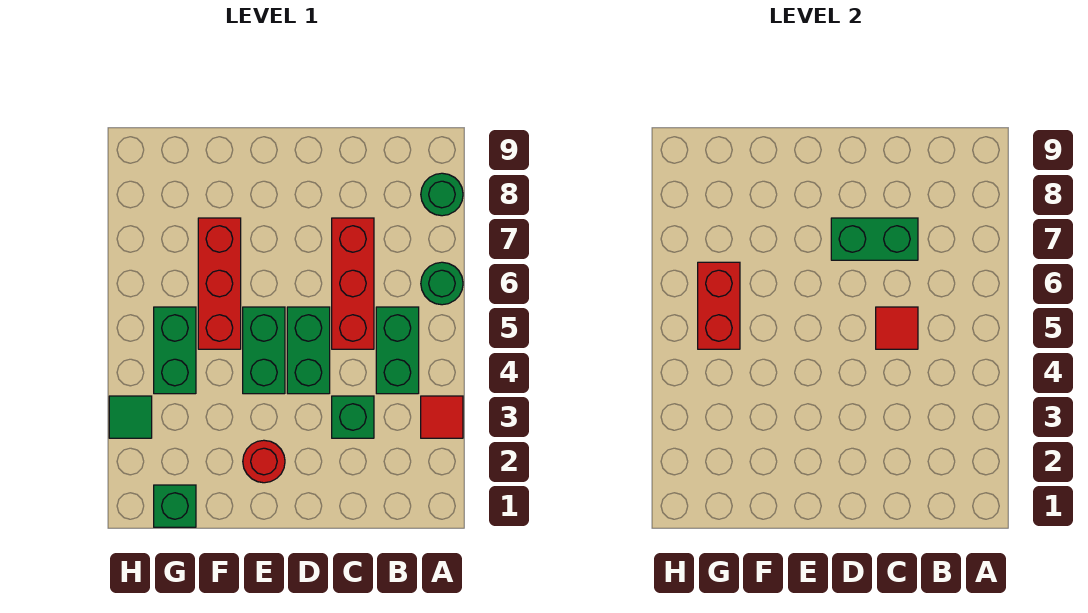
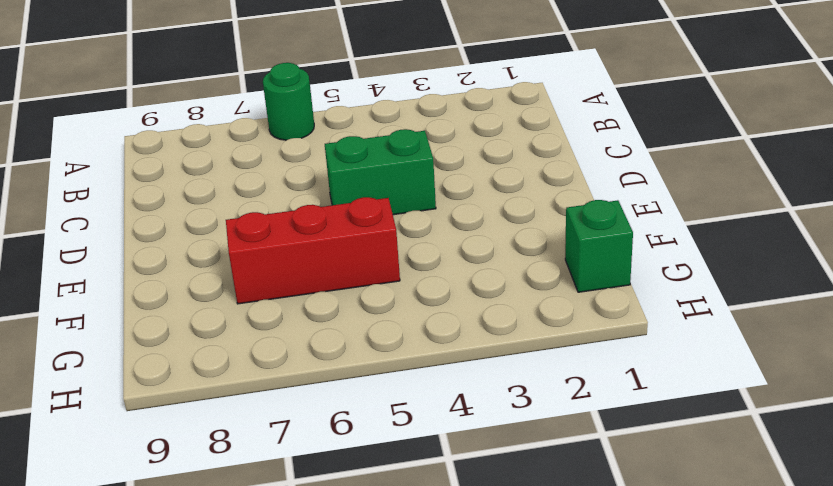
none -> red tile A3 level 1
none -> green round brick A8 level 1
none -> green brick B4:B5 level 1

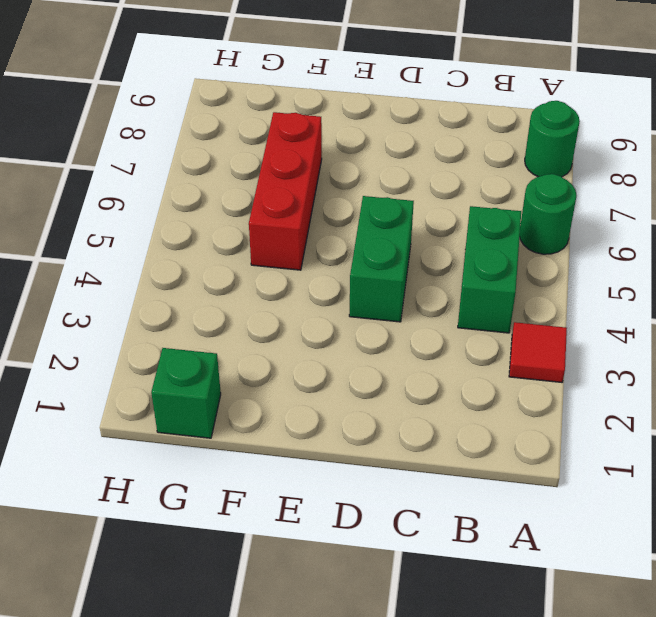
none -> green brick C3 level 1
none -> red brick C5:C7 level 1
none -> red round brick E2 level 1

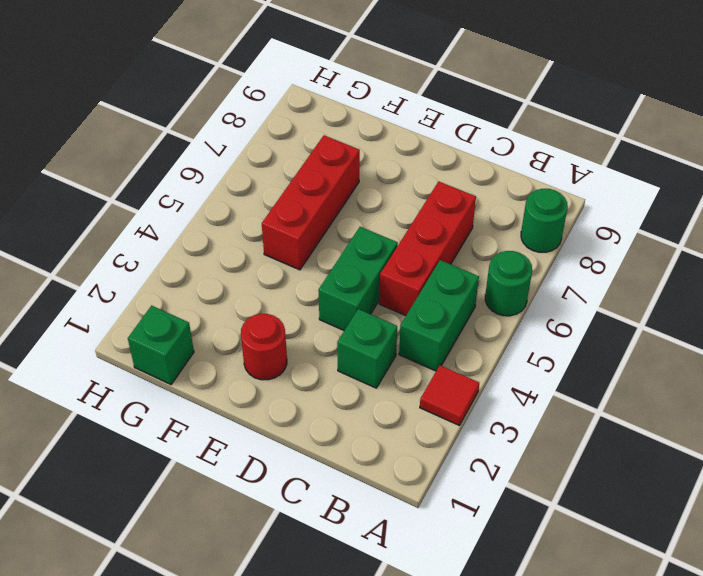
none -> green brick E4:E5 level 1
none -> green brick G4:G5 level 1
none -> green tile H3 level 1

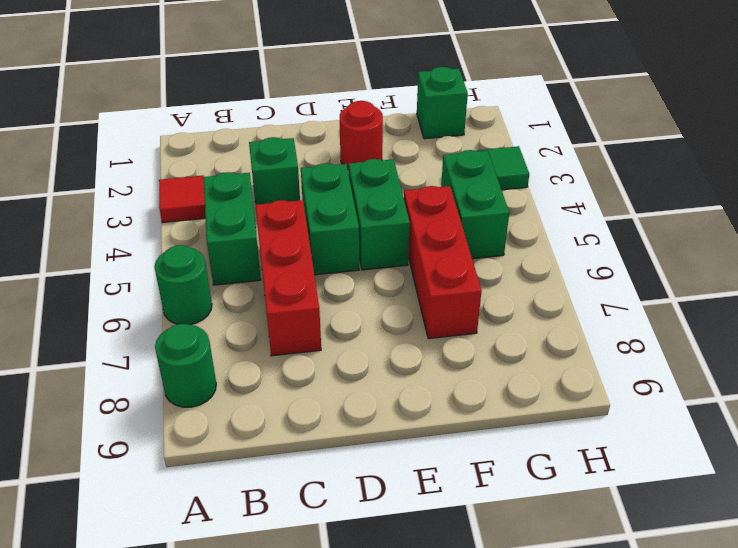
none -> red tile C5 level 2
none -> green brick C7:D7 level 2
none -> red brick G5:G6 level 2

